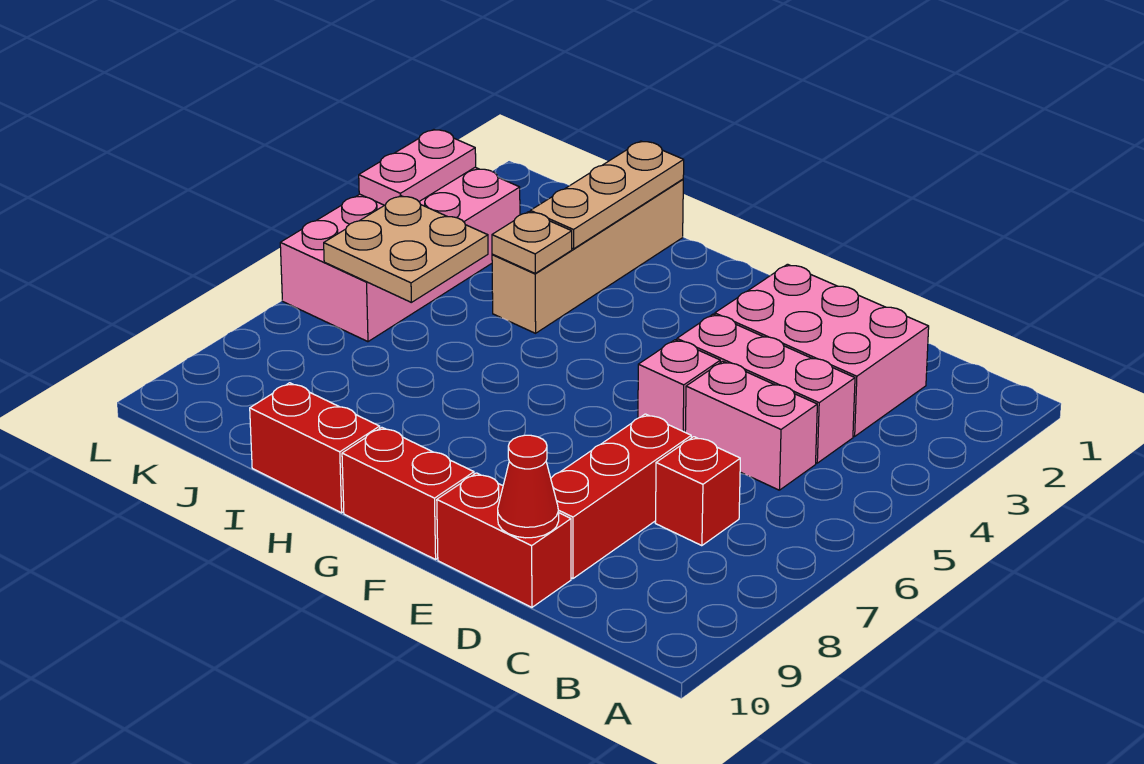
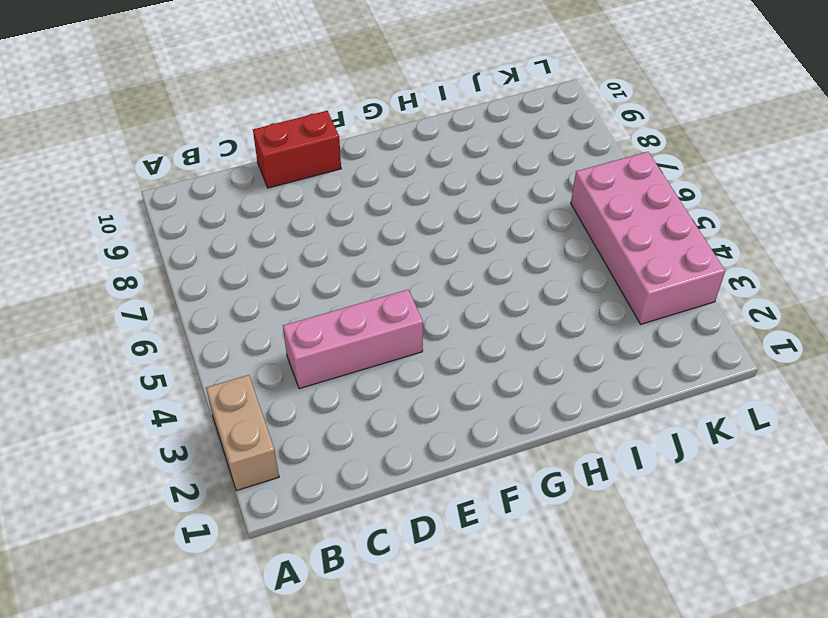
tan brick A2:A3 level 1 -> none
none -> pink brick C2:E3 level 1
none -> pink brick C5:D5 level 1
none -> red brick C7 level 1

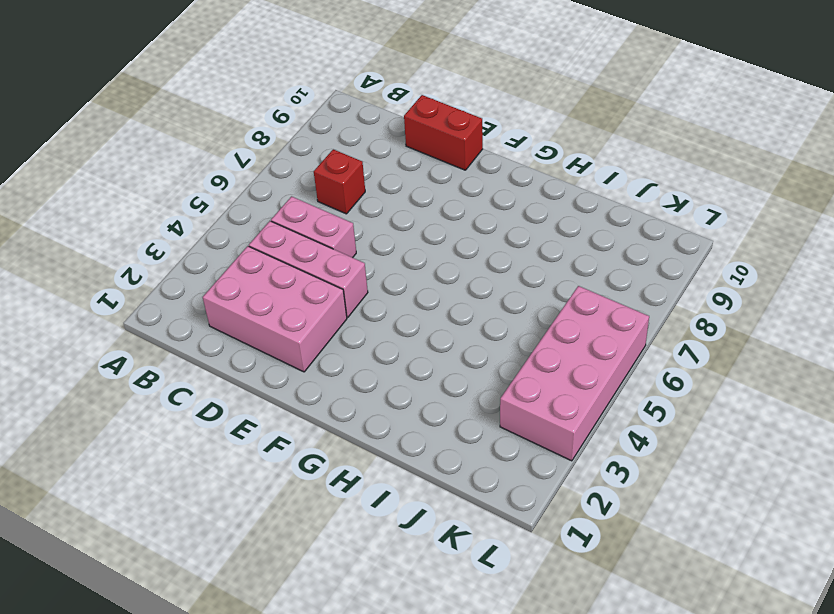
none -> red brick D7:D9 level 1
none -> pink brick E5 level 1
none -> red brick F10:G10 level 1

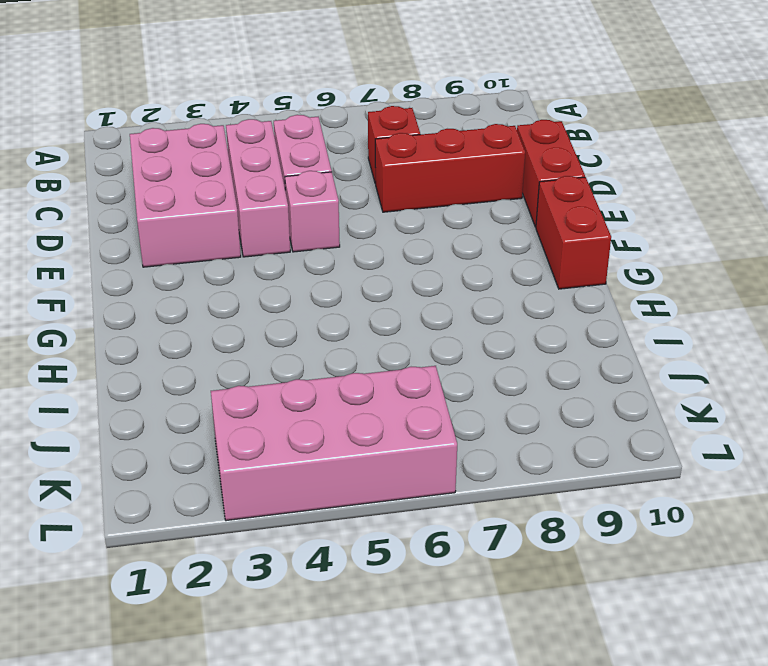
none -> red brick H10:I10 level 1
none -> tan brick I1:I4 level 1
none -> red cone D10 level 2

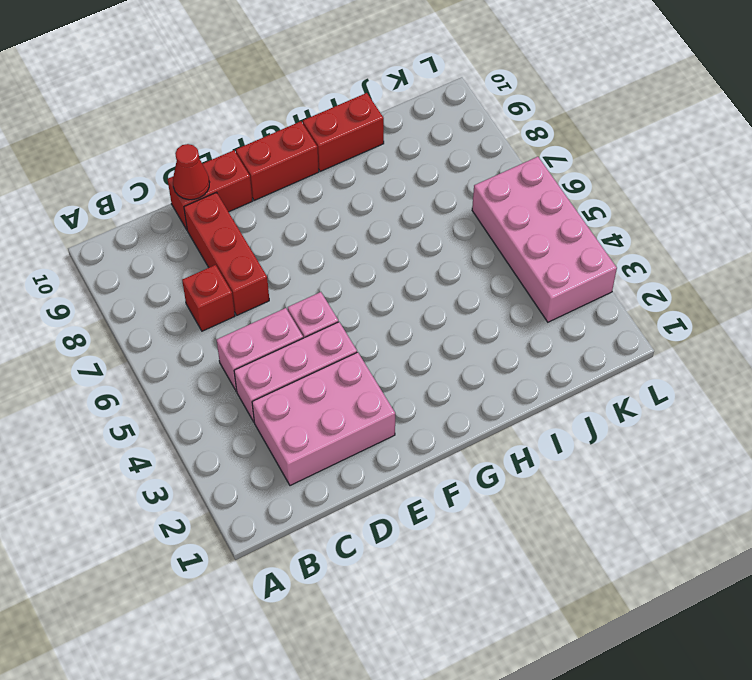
none -> tan brick I1:I4 level 1
none -> tan plate I1:I3 level 2
none -> tan plate I4 level 2

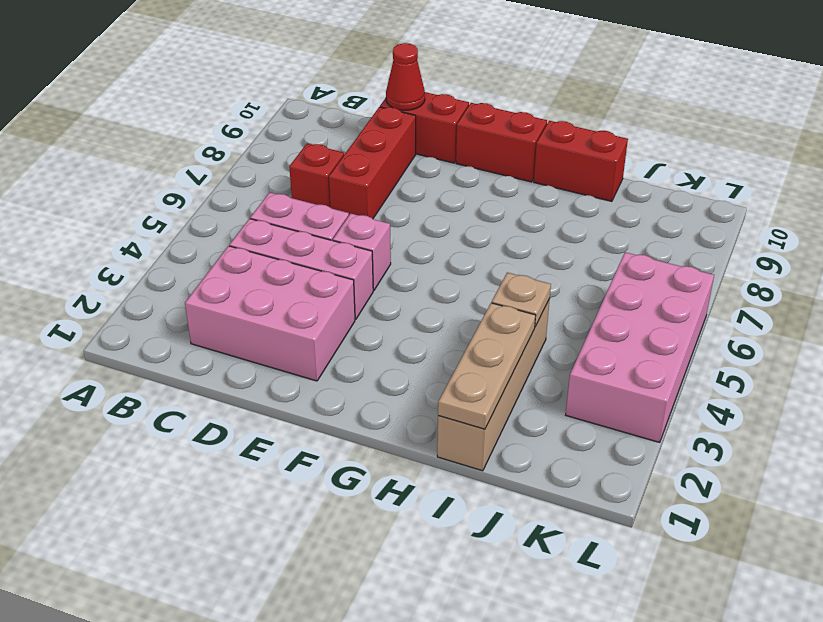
none -> tan plate J5:K6 level 2
none -> pink plate L3:L4 level 2

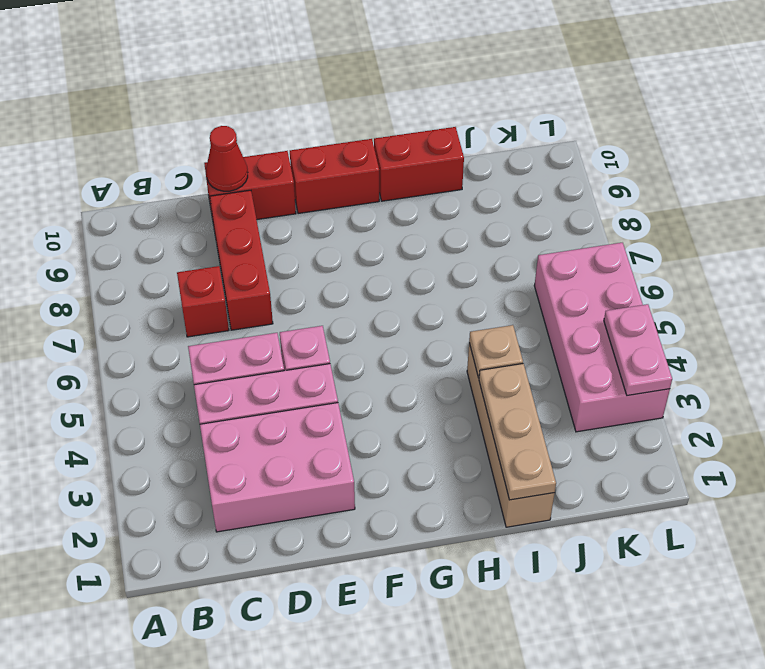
none -> tan plate J5:K6 level 2

